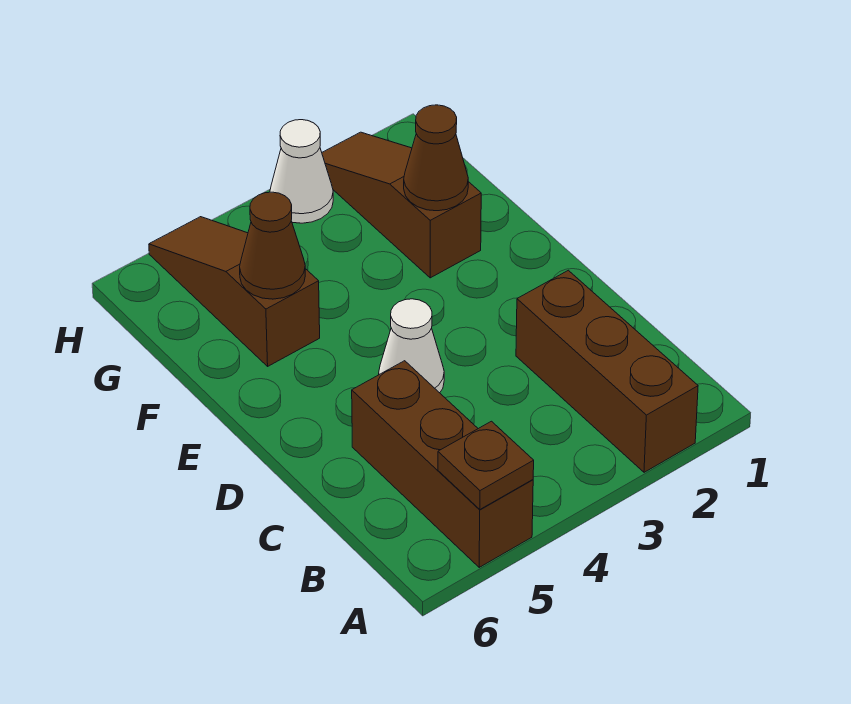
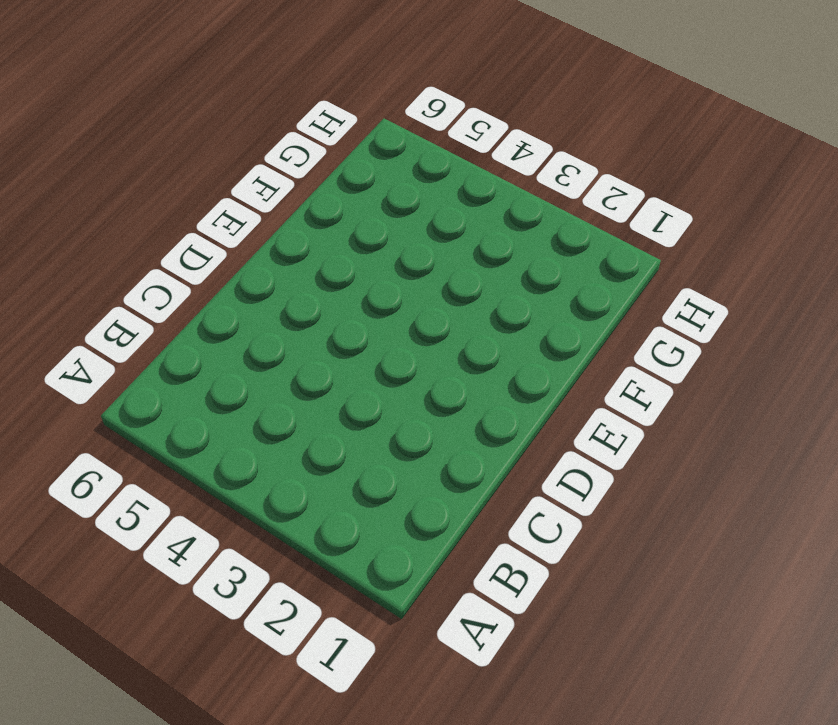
none -> brown brick A2:C2 level 1
none -> brown brick A5:C5 level 1

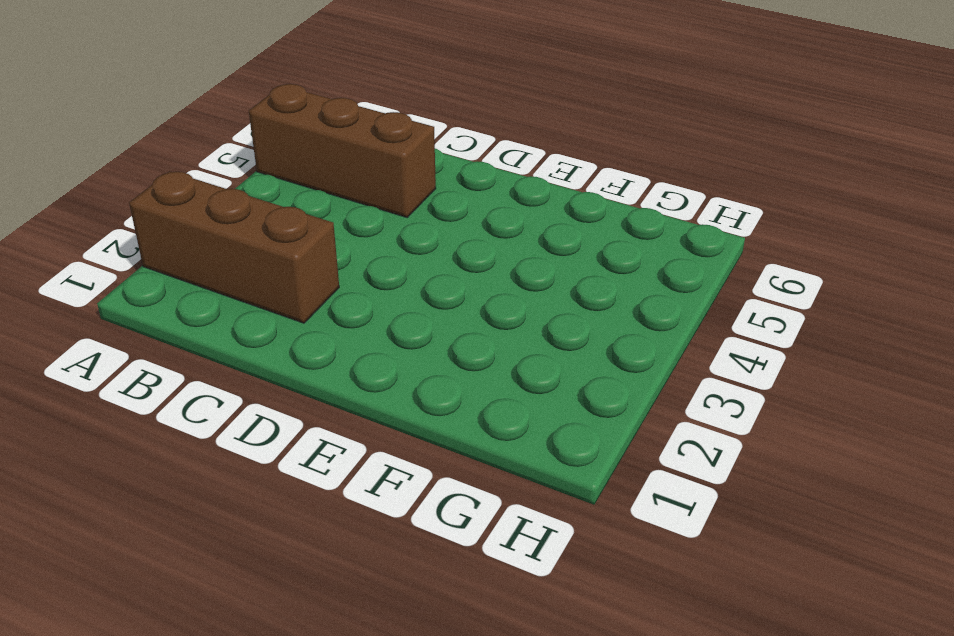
none -> white cone D4 level 1
none -> brown slope F2:H2 level 1 top F

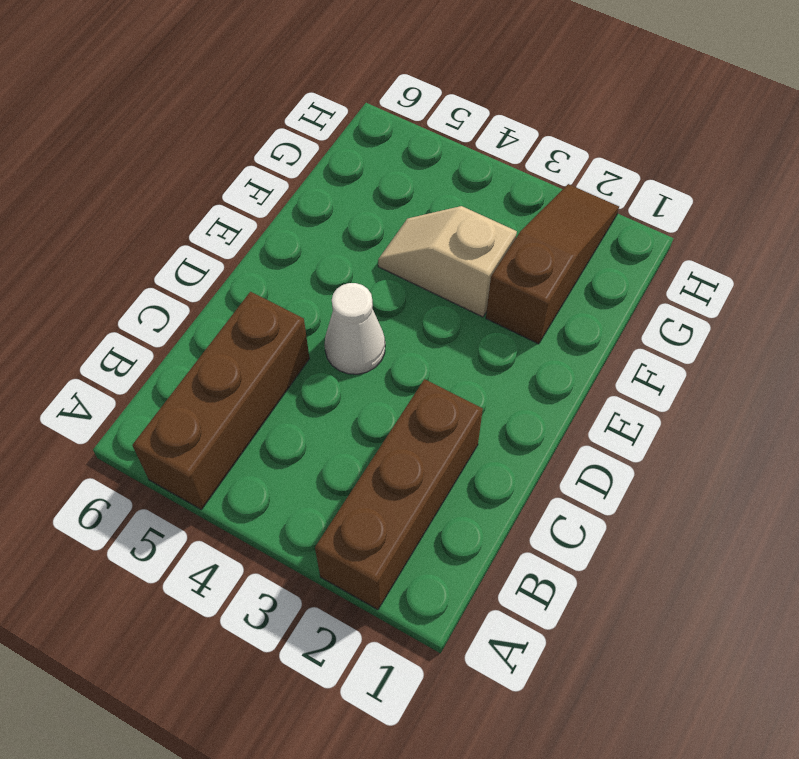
tan slope F3:F4 level 1 top 3 -> none
none -> brown slope F5:H5 level 1 top F
none -> white cone H3 level 1

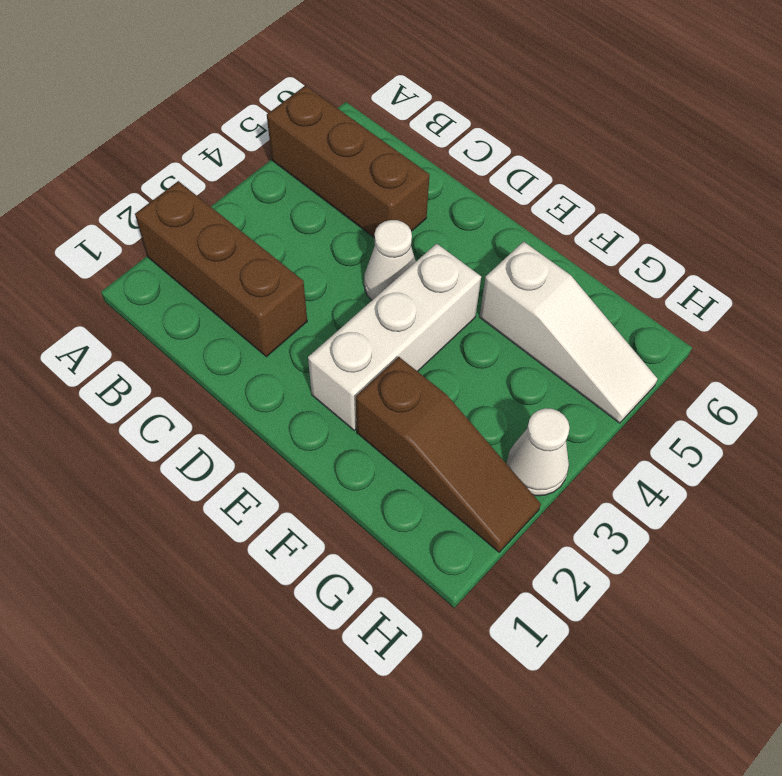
white brick E2:E4 level 1 -> none
white slope F5:H5 level 1 top F -> brown slope F5:H5 level 1 top F
none -> brown plate A5 level 2
none -> brown cone F2 level 2

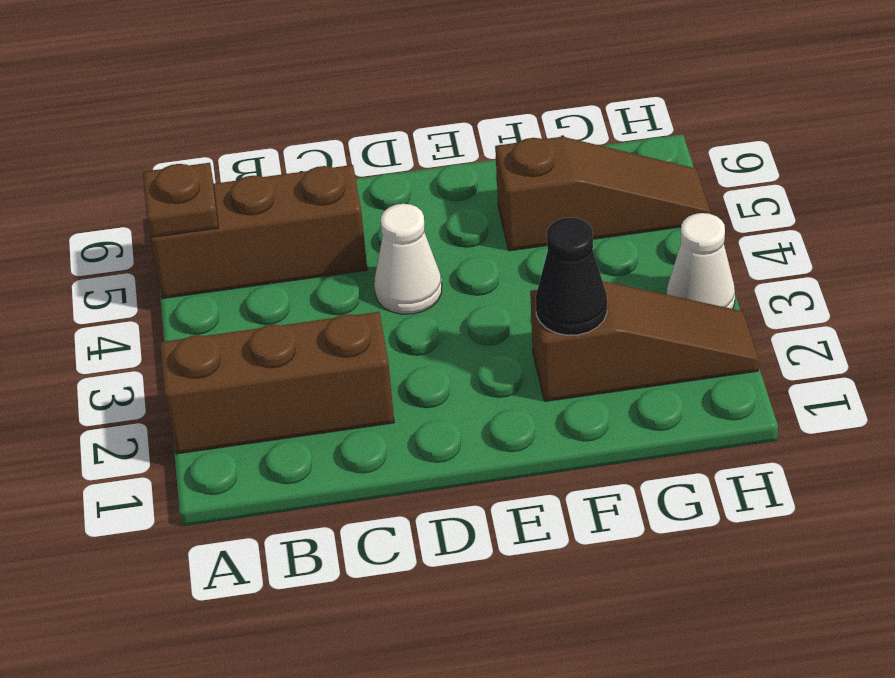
black cone F2 level 2 -> brown cone F2 level 2
none -> brown cone F5 level 2

